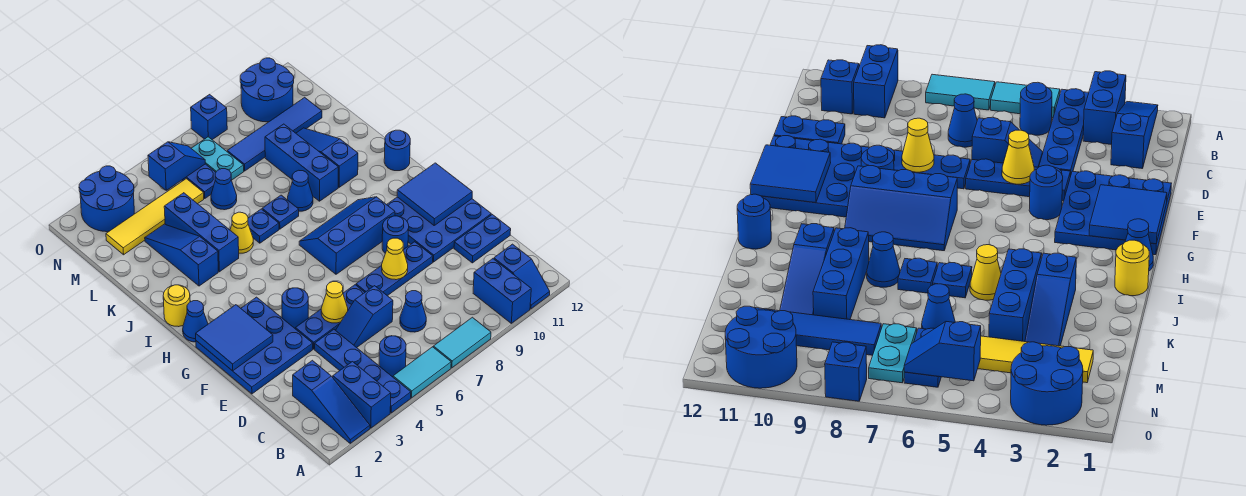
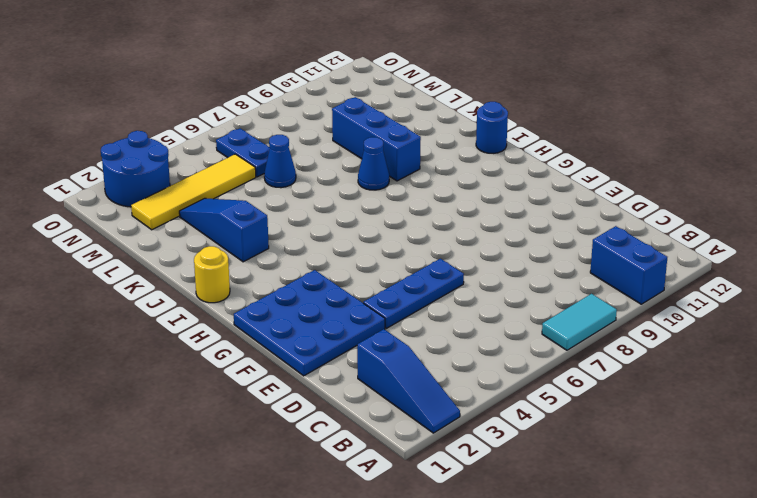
none -> blue brick A3:B3 level 1
none -> blue plate A4:D4 level 1
none -> cyan tile A5:A6 level 1
none -> blue slope A11:B11 level 1 top B

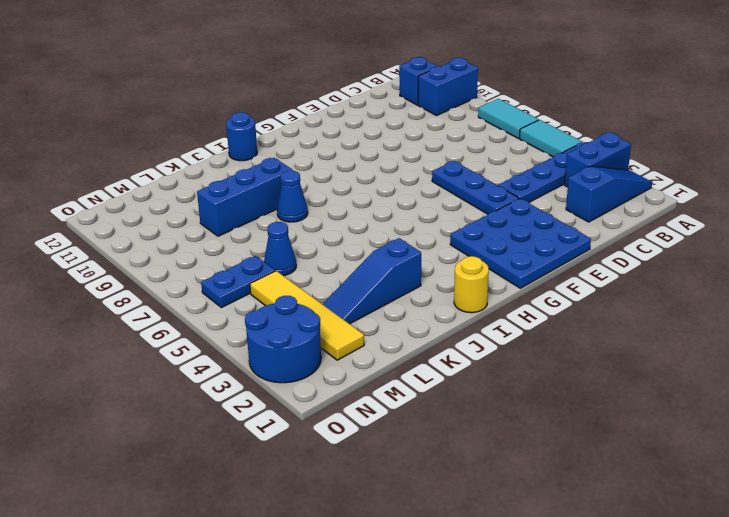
none -> blue round brick B5 level 1
none -> blue cone C7 level 1
none -> blue slope D5:D6 level 1 top 6
none -> blue plate D11:D12 level 1

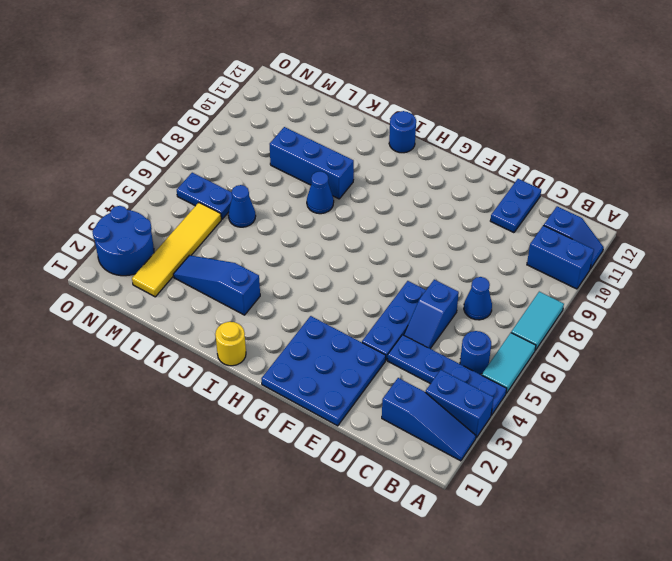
none -> blue plate E7:E9 level 1
none -> blue plate E10:G12 level 1
none -> blue round brick F4 level 1
none -> blue round brick F9 level 1

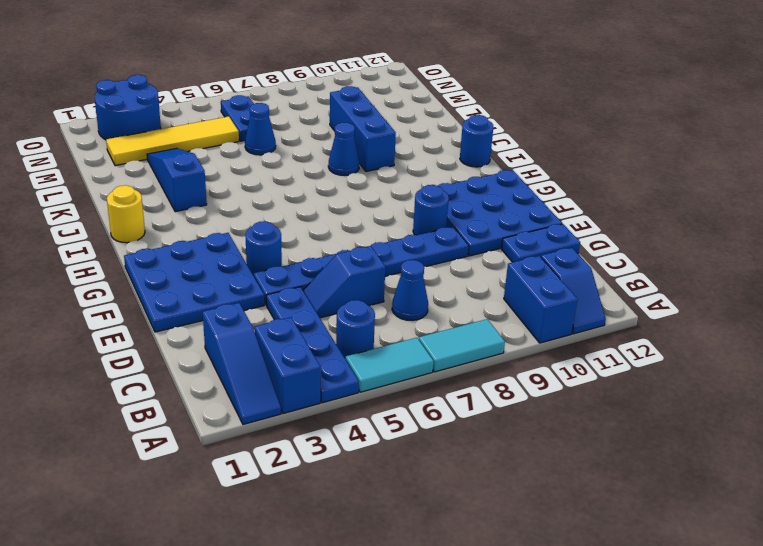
none -> blue slope G7:H9 level 1 top G
none -> blue cone H1 level 1
none -> blue brick J4:L4 level 1
none -> yellow cone J5 level 1

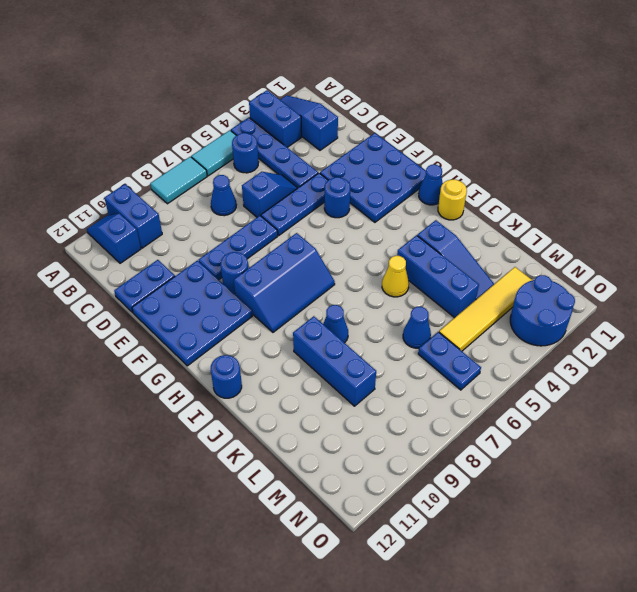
none -> blue plate J6 level 1
none -> blue plate J7 level 1
none -> blue slope J10:L10 level 1 top J
none -> cyan plate M7:N7 level 1

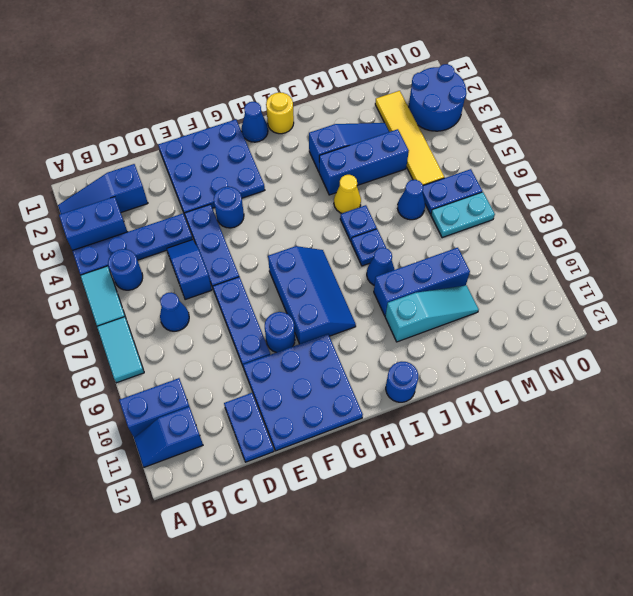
cyan slope J10:L10 level 1 top J -> blue slope J10:L10 level 1 top J
none -> blue tile M8:M11 level 1
none -> blue round brick N10:O11 level 1
none -> blue brick O8 level 1
none -> yellow cone E5 level 2

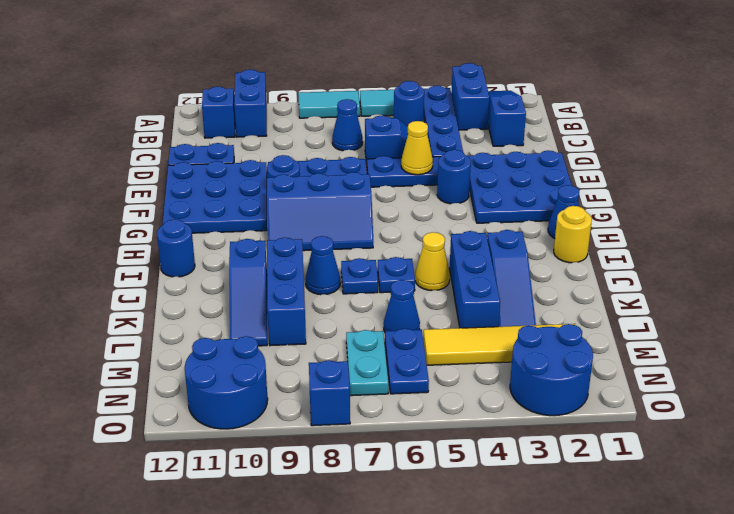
none -> blue tile M8:M11 level 1
none -> yellow cone E8 level 2
none -> blue tile F1:G2 level 2
none -> blue tile F11:G12 level 2

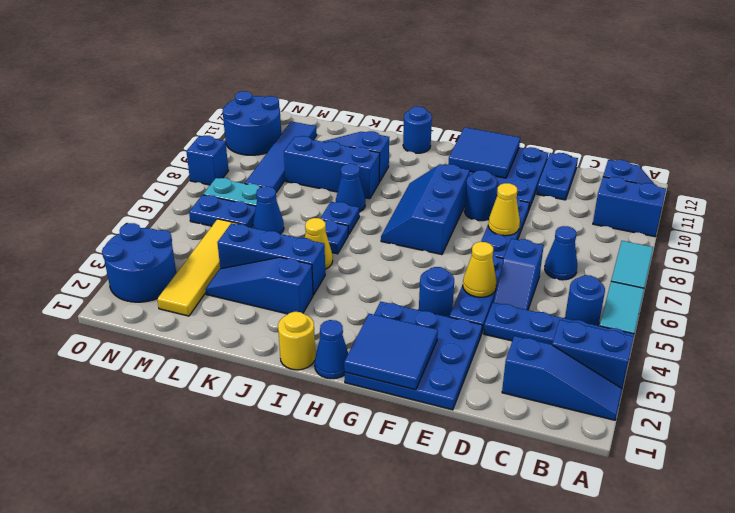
none -> blue slope N5:N6 level 2 top 5

